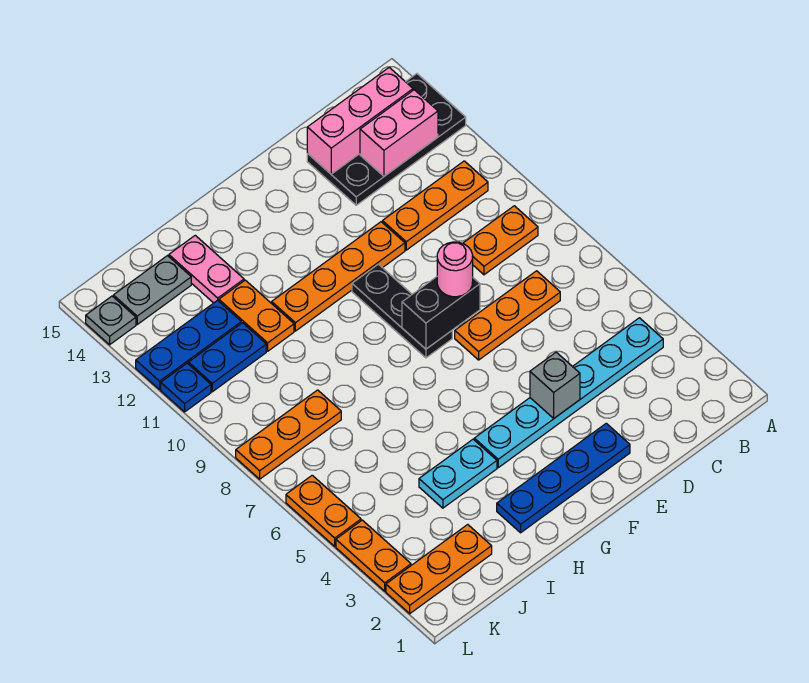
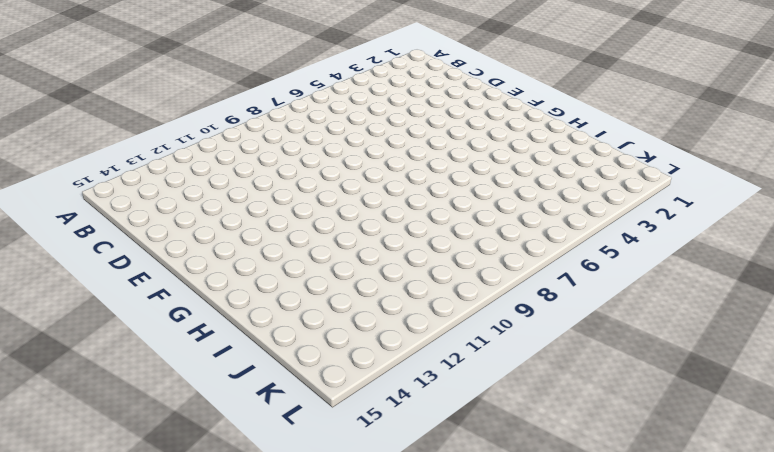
none -> black plate A13:D14 level 1
none -> cyan plate B4:G4 level 1
none -> orange plate B9:C9 level 1

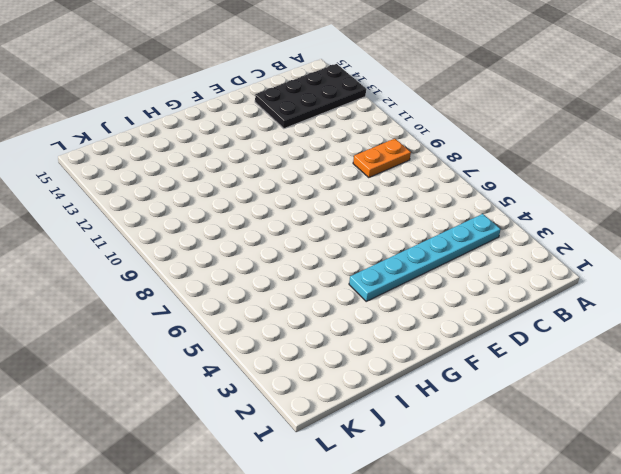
none -> orange plate B11:D11 level 1
none -> orange plate C7:E7 level 1
none -> blue plate E2:H2 level 1

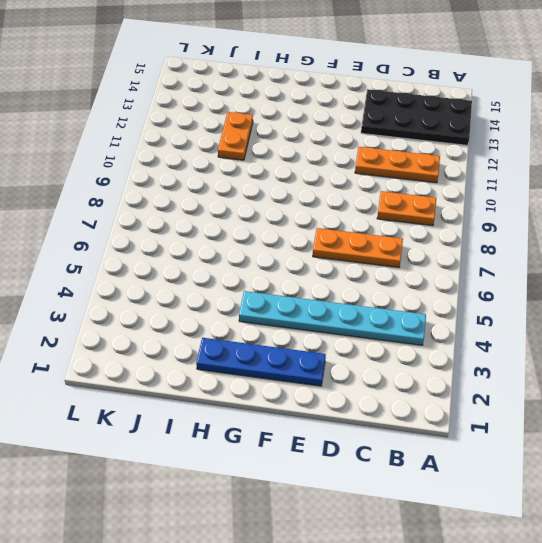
none -> orange plate E11:H11 level 1
none -> black plate F8:F10 level 1
none -> cyan plate H4:I4 level 1

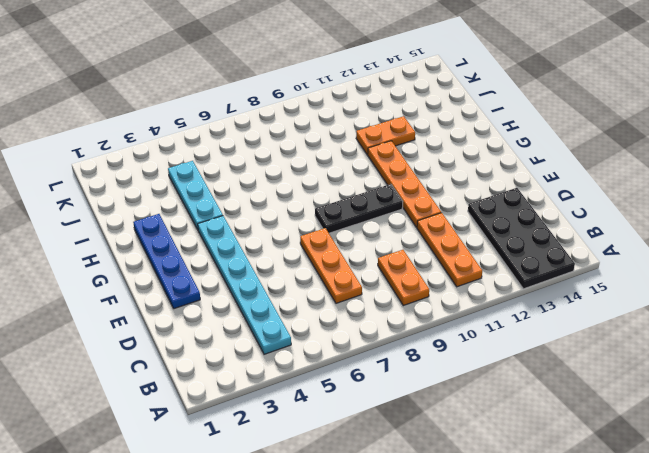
cyan plate H4:J4 level 1 -> cyan plate H4:I4 level 1
none -> pink plate I13:I14 level 1
none -> orange plate J2:L2 level 1
none -> orange plate J8:L8 level 1

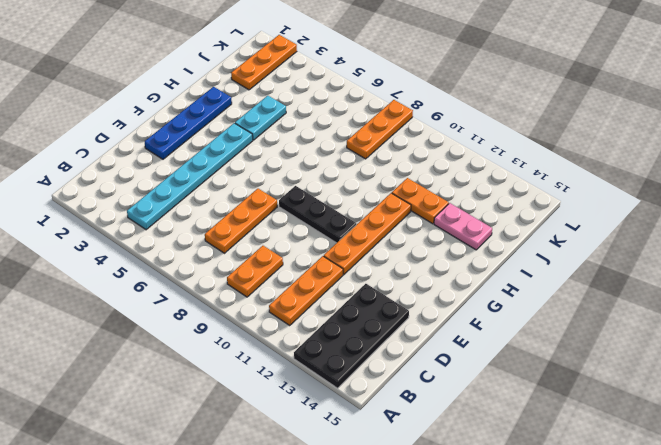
none -> blue plate J11:K11 level 1
none -> blue plate J12:L12 level 1
none -> grey plate J14:K14 level 1

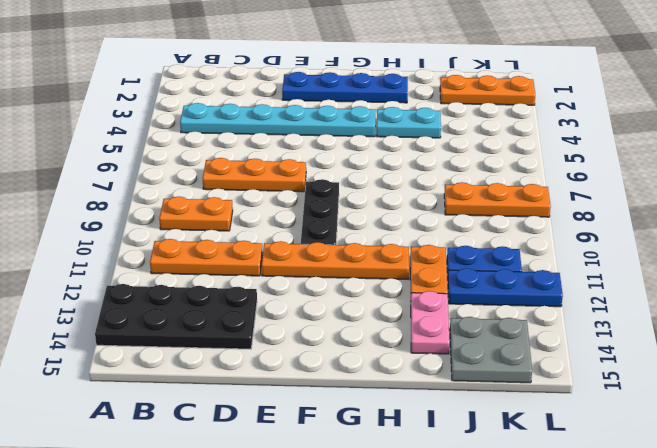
grey plate J14:K15 level 1 -> grey plate J14:K14 level 1
none -> orange plate L3:L4 level 1
none -> orange plate L5:L6 level 1
none -> blue plate L11 level 1

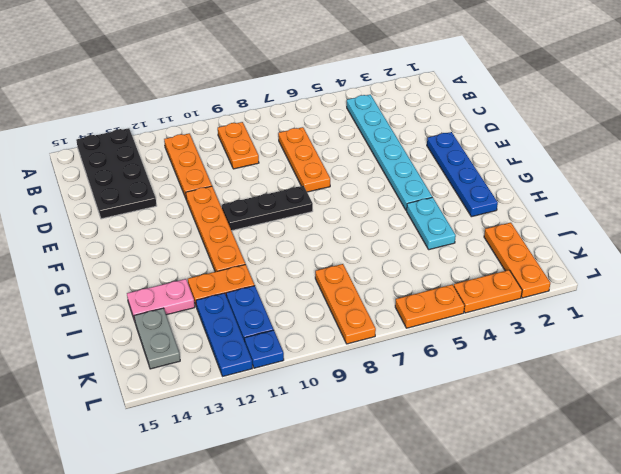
none -> grey plate L14 level 1
none -> pink brick B13:C13 level 2
none -> pink brick B14:D14 level 2

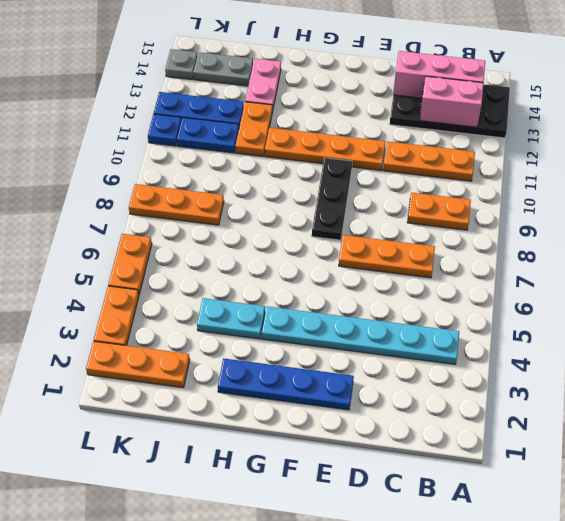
none -> grey brick E4 level 2
none -> black brick E8:F8 level 2
none -> pink round brick E8 level 3

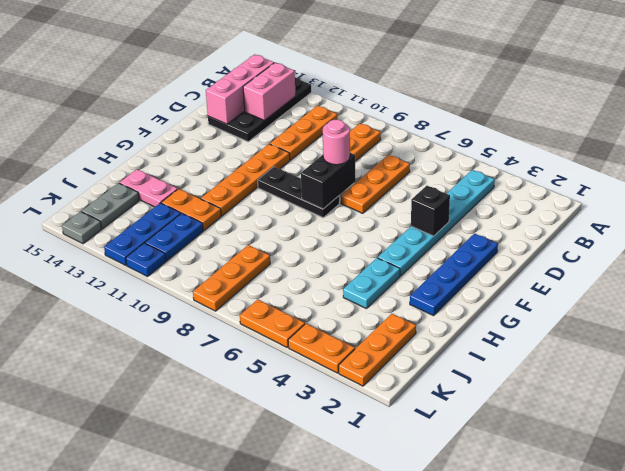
black brick E4 level 2 -> grey brick E4 level 2

